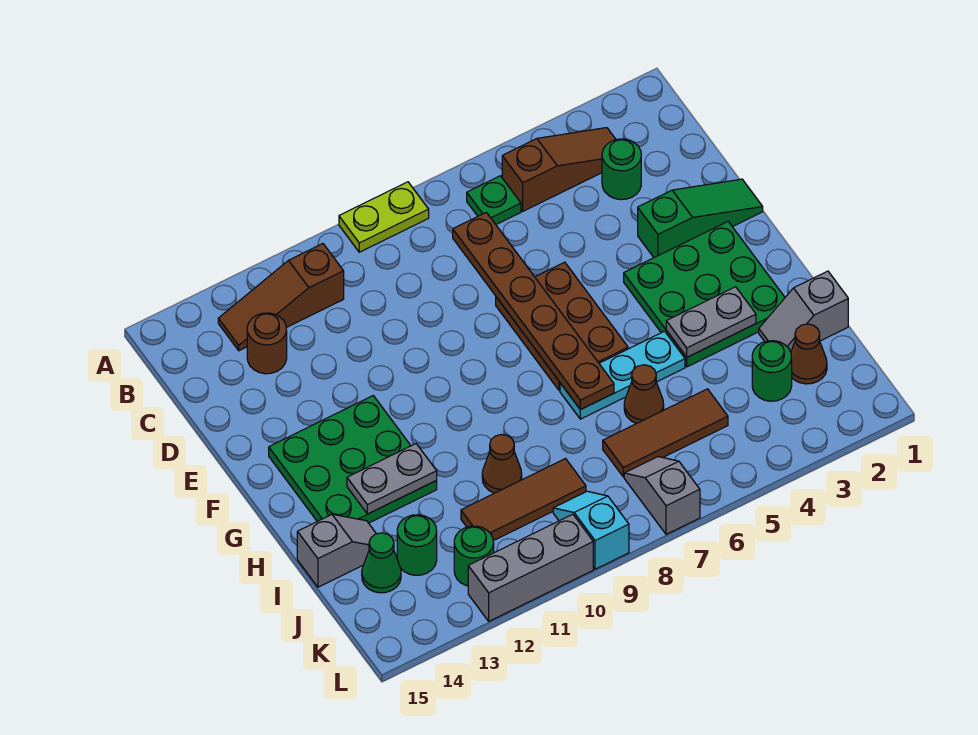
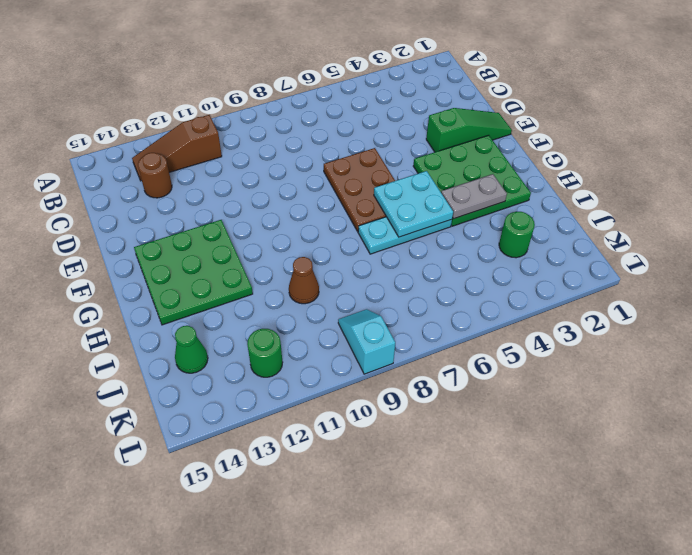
cyan plate G5:H6 level 2 -> none
none -> lime plate A8:A9 level 1
none -> brown slope B3:B5 level 1 top 5
none -> green plate B6 level 1

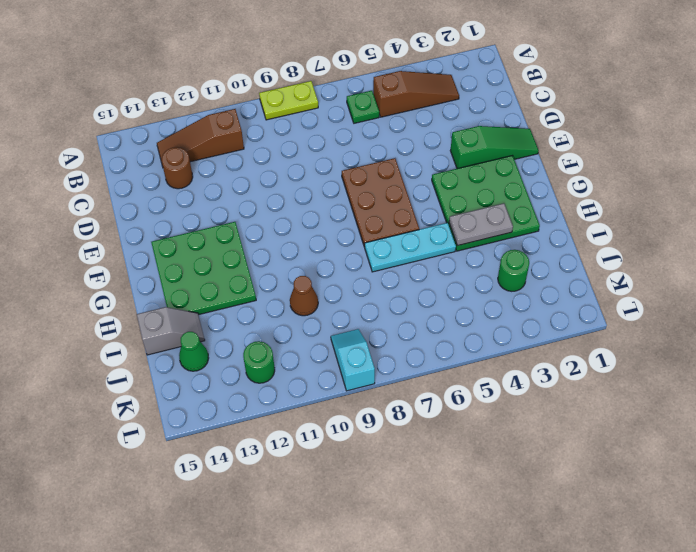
none -> green round brick C3 level 1
none -> grey slope I1:I2 level 1 top 1
none -> brown cone I6 level 1

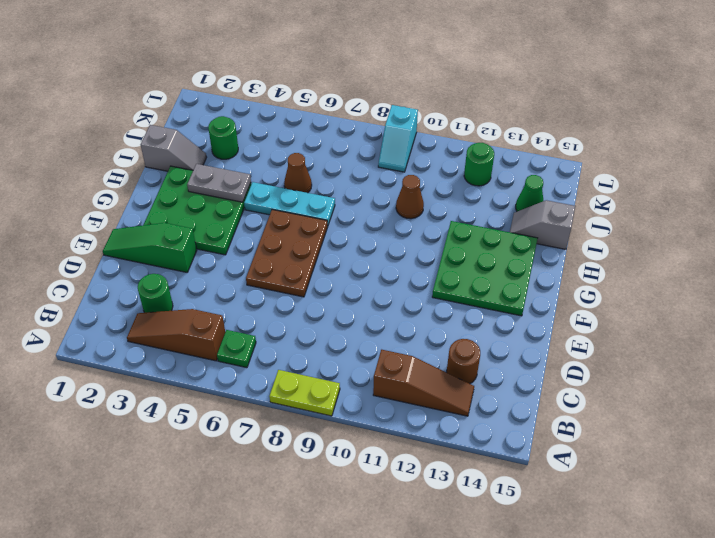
none -> brown cone J2 level 1
none -> brown tile J5:J7 level 1
none -> brown tile J9:J11 level 1

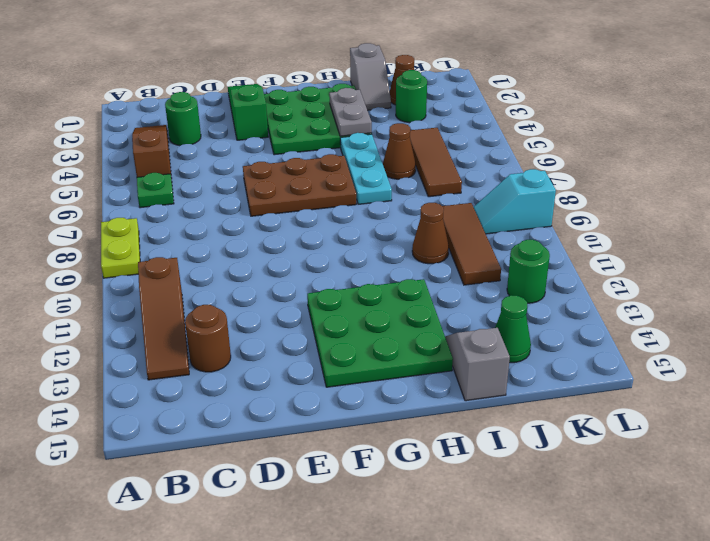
none -> green round brick J13 level 1
none -> grey slope K7:L7 level 1 top L
none -> grey brick L10:L12 level 1

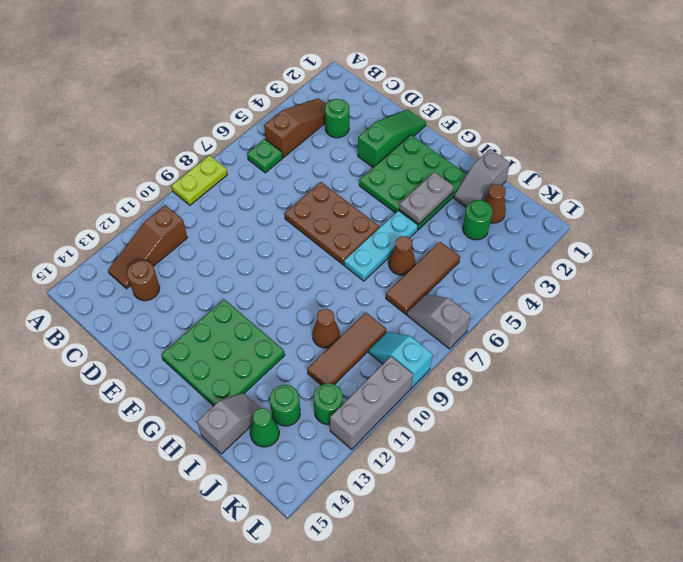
none -> brown plate C7:H7 level 2
none -> grey plate H12:H13 level 2

